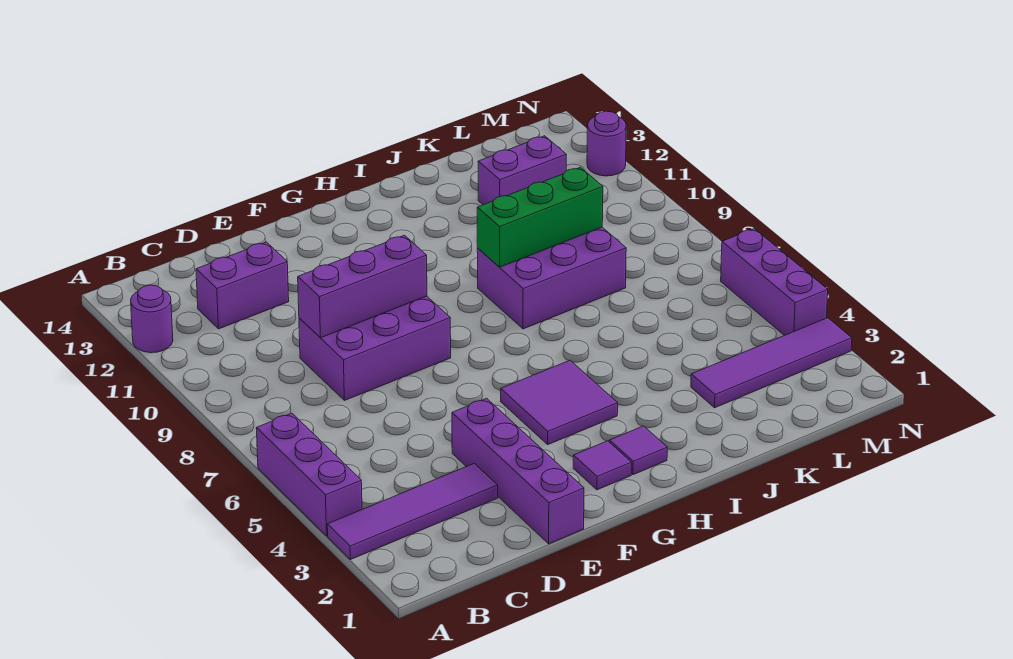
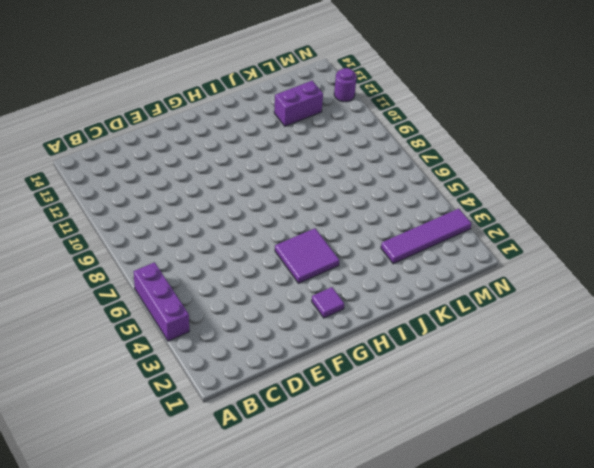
none -> purple tile A3:D3 level 1
none -> purple round brick A12 level 1
none -> purple brick C12:D12 level 1

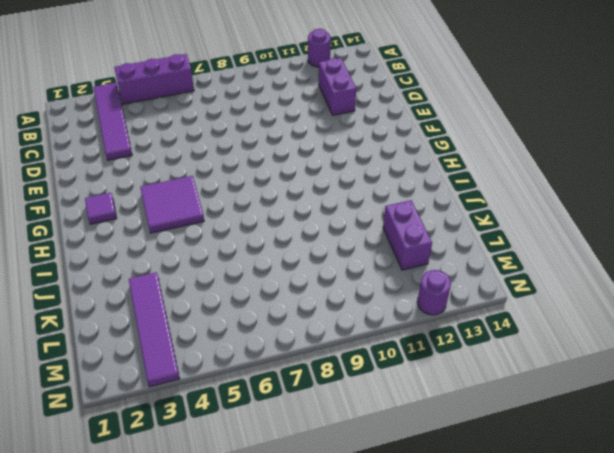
none -> purple brick D8:F9 level 1
none -> purple brick E1:E4 level 1
none -> purple tile H2 level 1

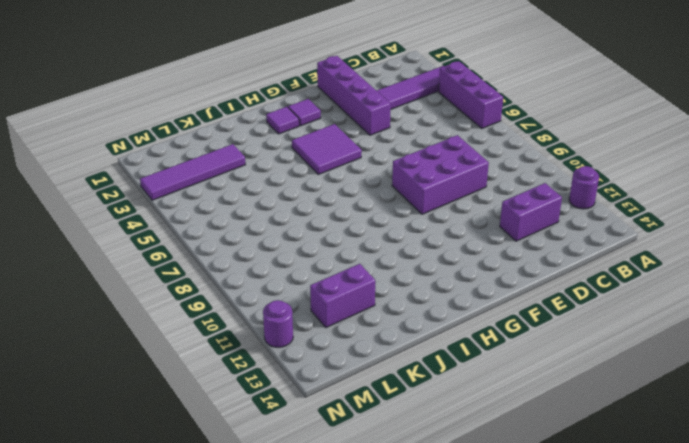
none -> purple brick I8:K9 level 1
none -> purple brick N4:N6 level 1
none -> purple brick D9:F9 level 2

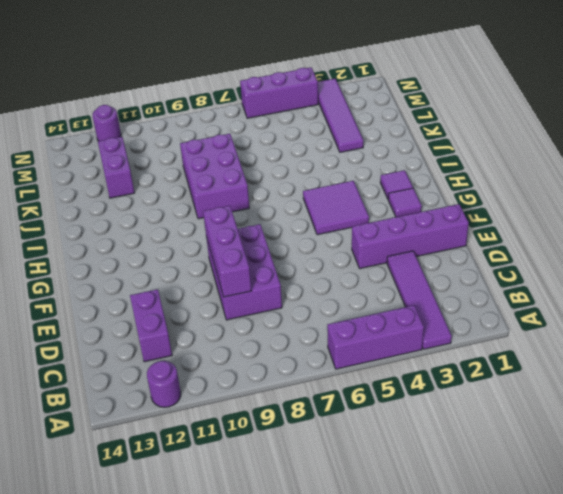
none -> green brick I9:K9 level 2

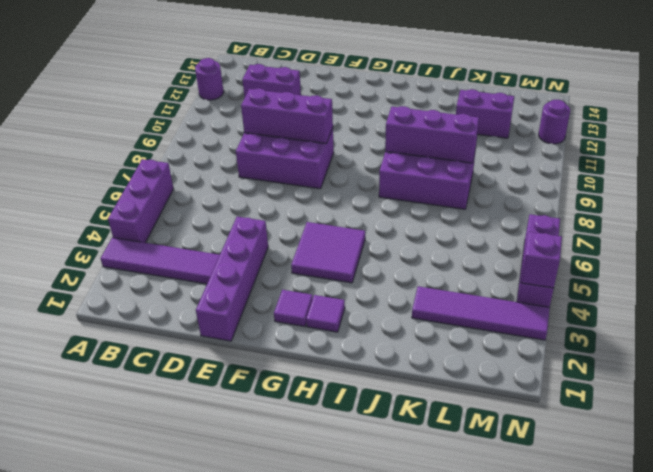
purple brick I9:K9 level 2 -> green brick I9:K9 level 2
purple brick N4 level 2 -> none

